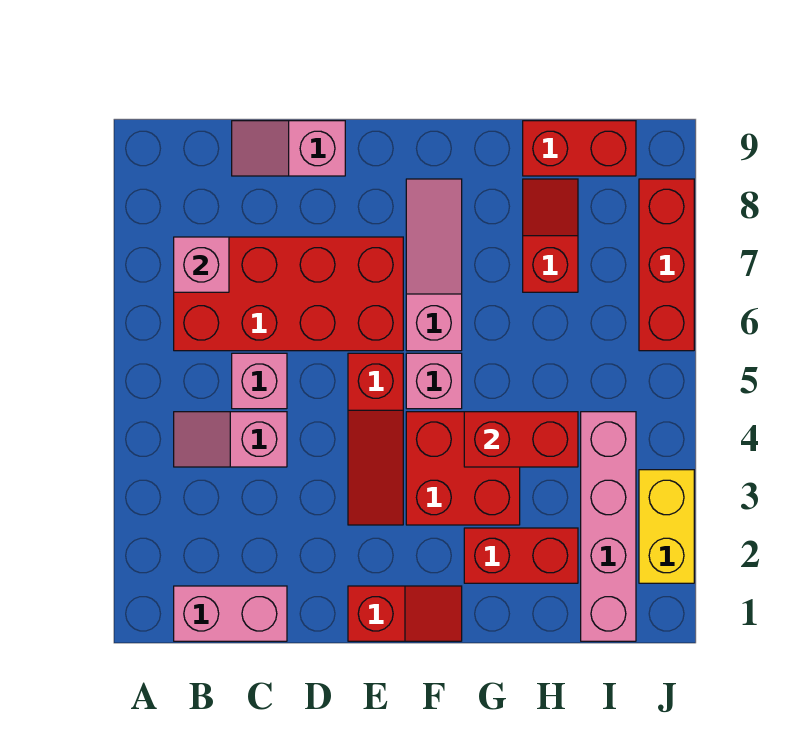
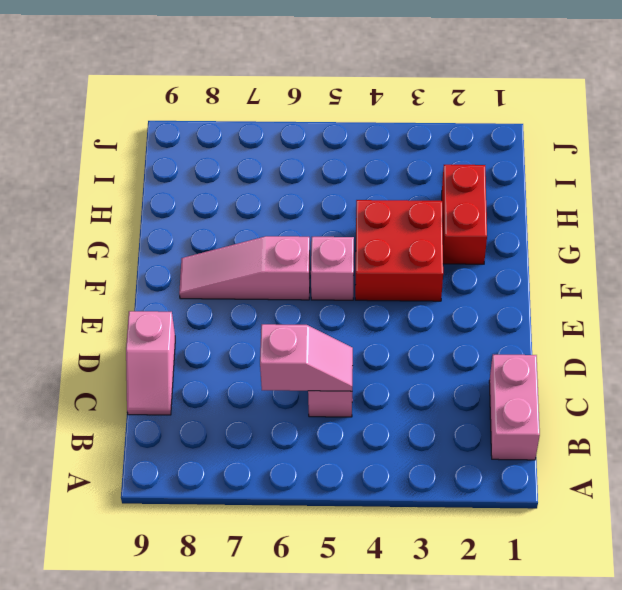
pink slope C5:C6 level 2 top 6 -> pink slope B4:C4 level 1 top C
none -> red brick B6:E7 level 1
none -> red slope E1:F1 level 1 top E
none -> red slope E3:E5 level 1 top 5

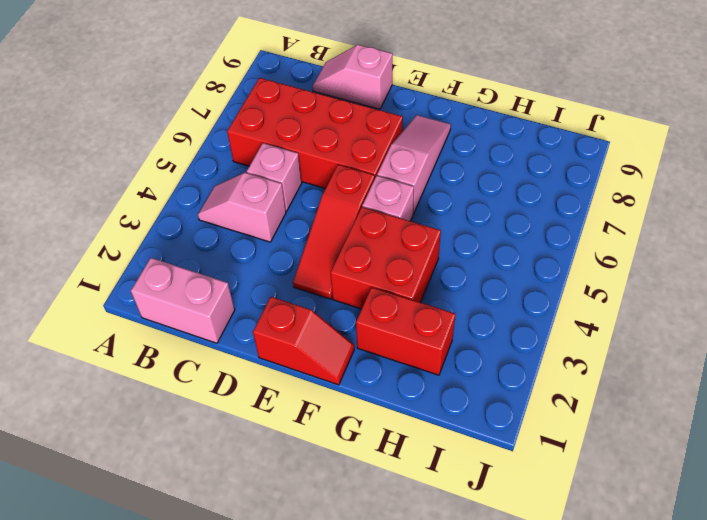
none -> red slope H7:H8 level 1 top 7
none -> red brick H9:I9 level 1
none -> pink brick I1:I4 level 1

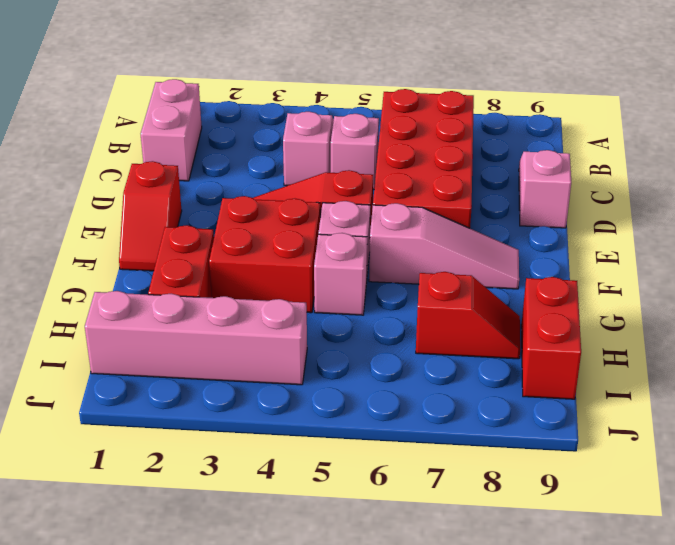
pink brick G5 level 1 -> pink brick B7 level 2
none -> yellow brick J2:J3 level 1
none -> red brick J6:J8 level 1
none -> red brick G4:H4 level 2

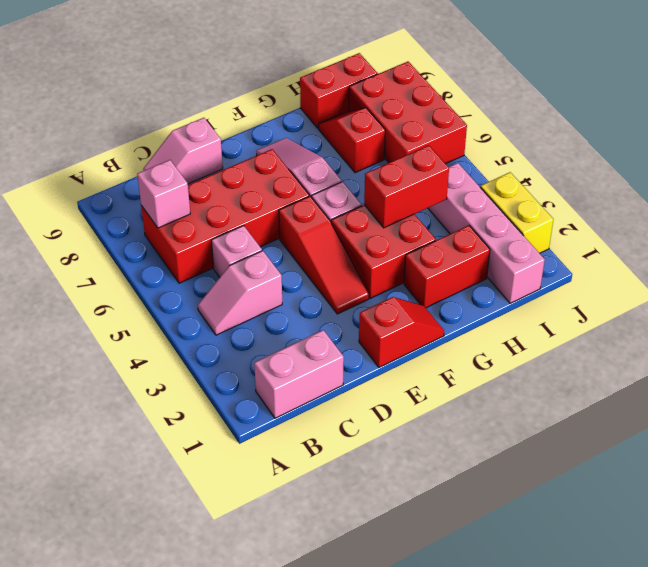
red brick I6:J8 level 1 -> red brick J6:J8 level 1

